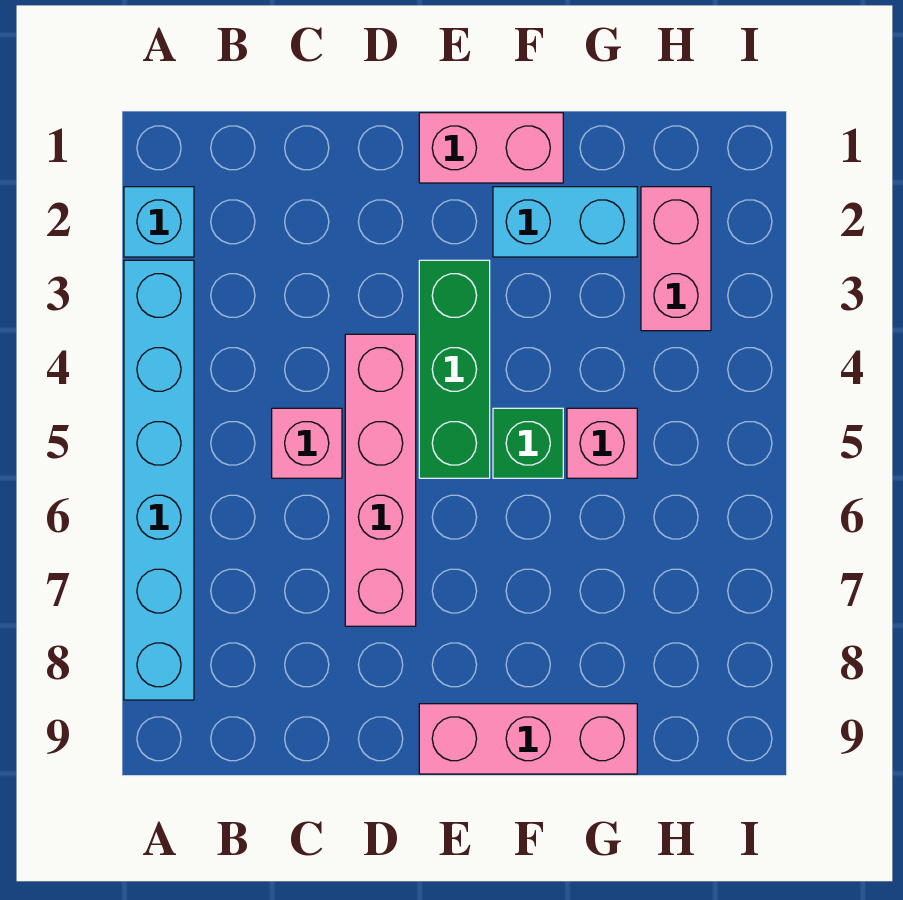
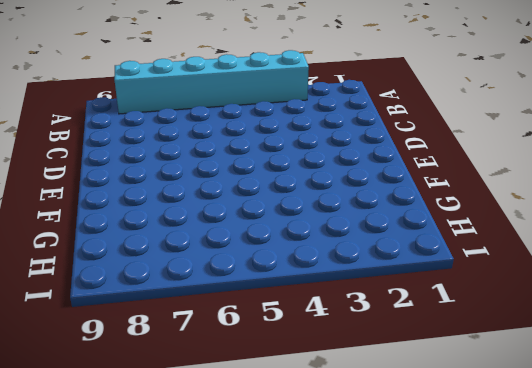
none -> cyan brick A2 level 1
none -> pink brick C5 level 1

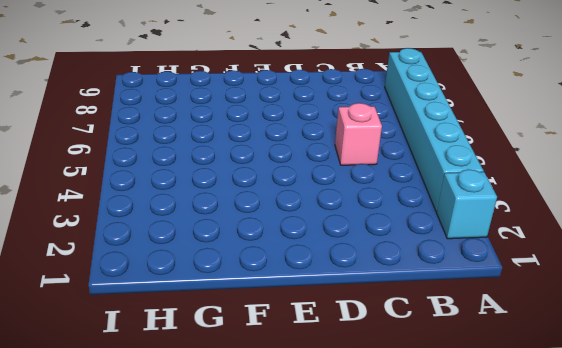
none -> pink brick D4:D7 level 1
none -> pink brick E1:F1 level 1

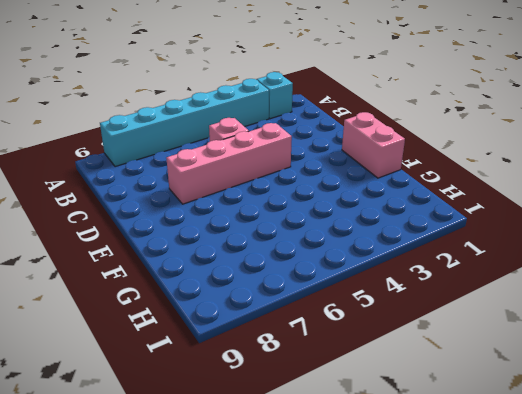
none -> green brick E3:E5 level 1
none -> pink brick E9:G9 level 1

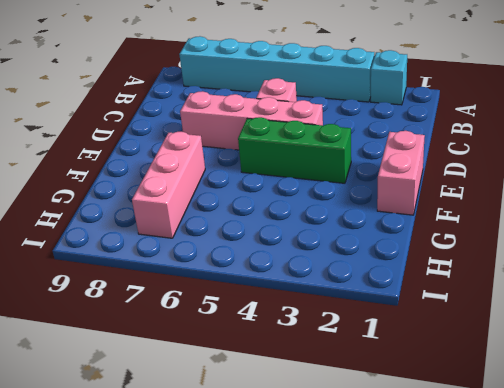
pink brick F7:H7 level 1 -> pink brick E9:G9 level 1
none -> cyan brick F2:G2 level 1
none -> green brick F5 level 1

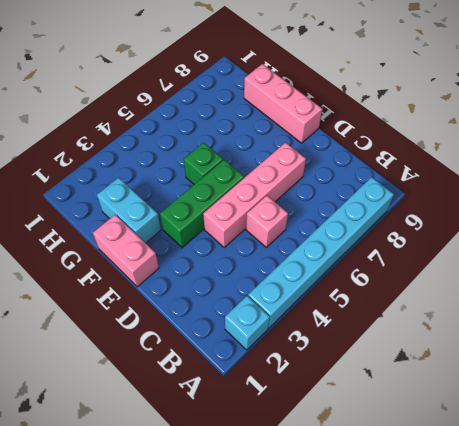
none -> pink brick G5 level 1
none -> pink brick H2:H3 level 1

